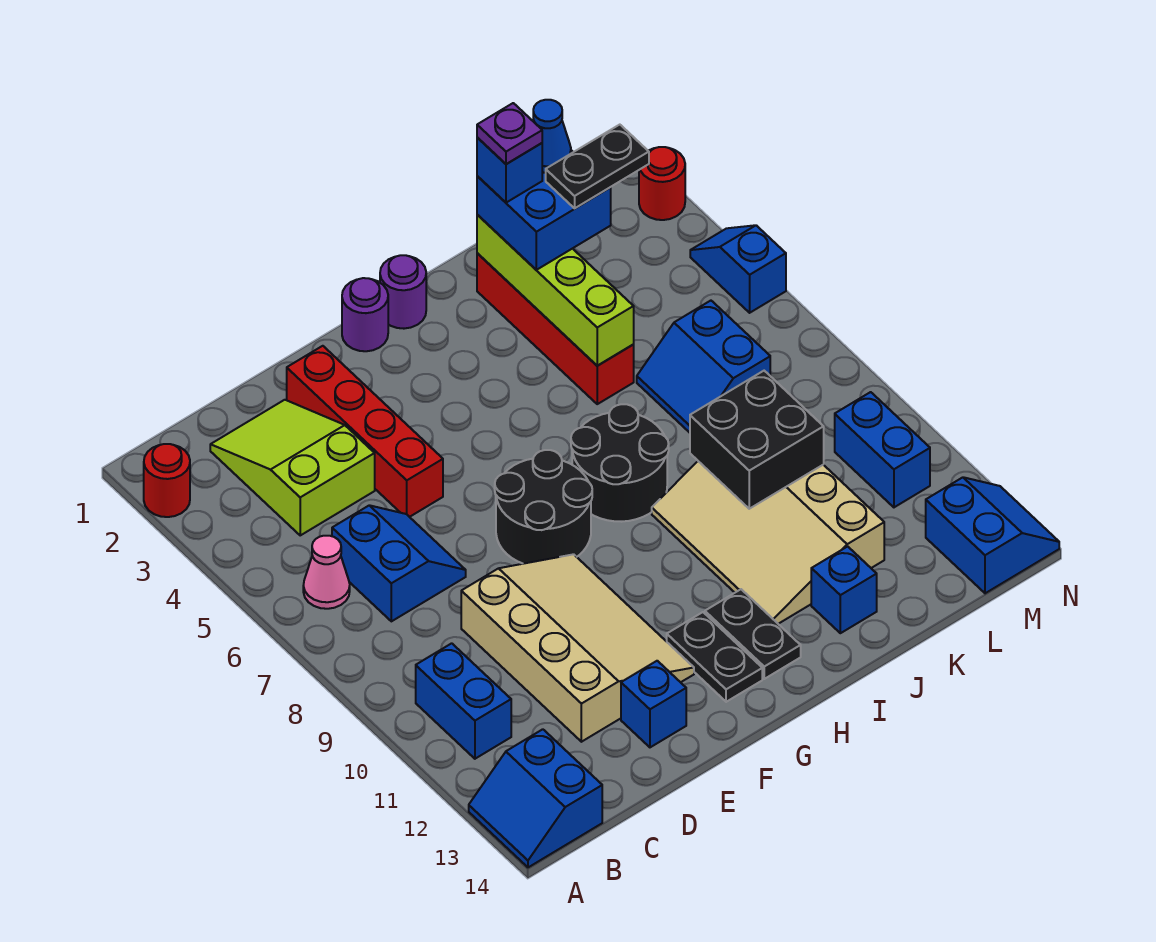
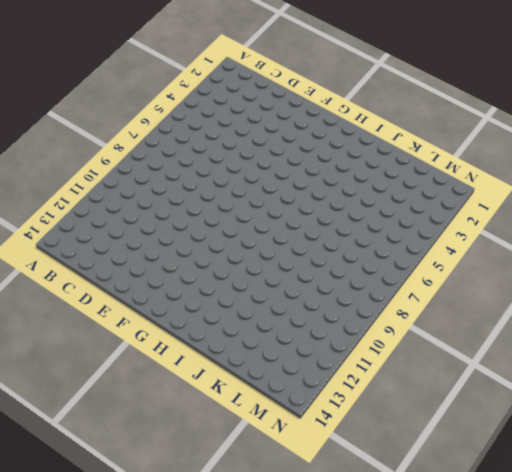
none -> red round brick A2 level 1
none -> blue slope A13:B14 level 1 top B
none -> pink cone B6 level 1
none -> blue brick B10:B11 level 1

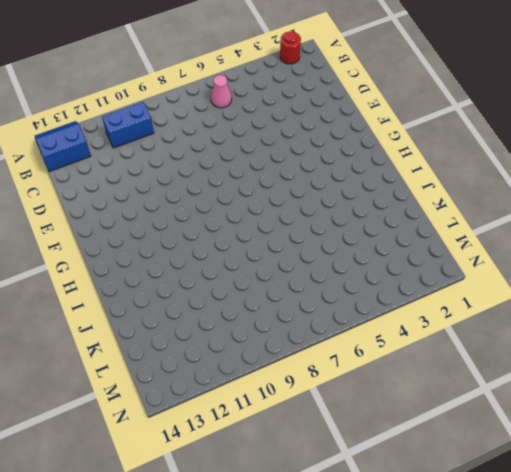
none -> lime slope C2:D4 level 1 top 4
none -> blue slope C6:D7 level 1 top C
none -> tan slope D9:F12 level 1 top D
none -> red brick E2:E5 level 1

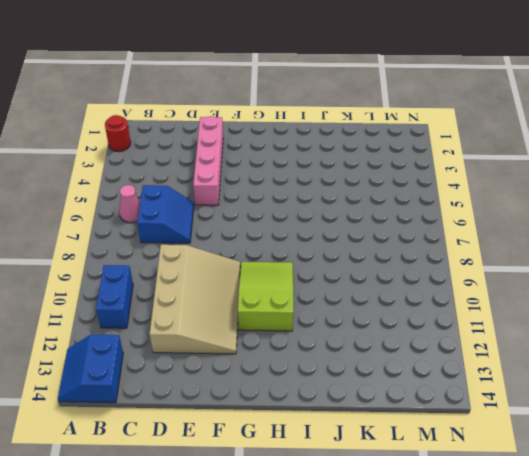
pink brick E2:E5 level 1 -> red brick E2:E5 level 1
lime slope G9:H11 level 1 top 11 -> lime slope C2:D4 level 1 top 4
none -> blue brick E13 level 1
none -> black round brick F7:G8 level 1
none -> purple round brick G1 level 1
none -> black plate G12:G13 level 1

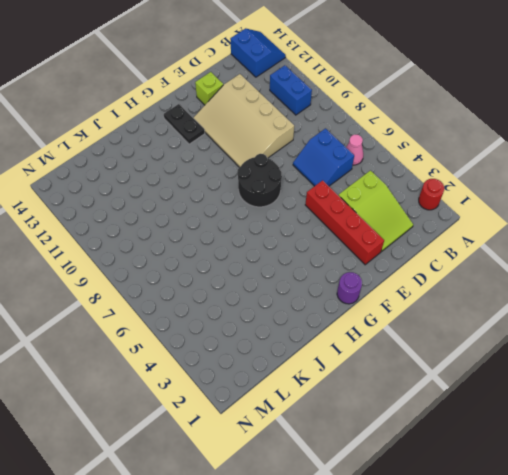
lime brick E13 level 1 -> blue brick E13 level 1
none -> purple round brick H1 level 1
none -> black round brick H7:I8 level 1
none -> black plate H12:H13 level 1
none -> tan slope I9:K12 level 1 top K

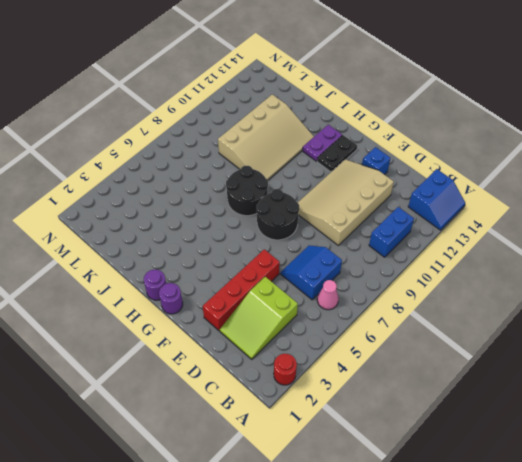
purple plate H12:H13 level 1 -> black plate H12:H13 level 1
none -> red brick J2:J5 level 1
none -> blue brick J13 level 1
none -> blue slope K6:L7 level 1 top L
none -> blue brick M10:M11 level 1

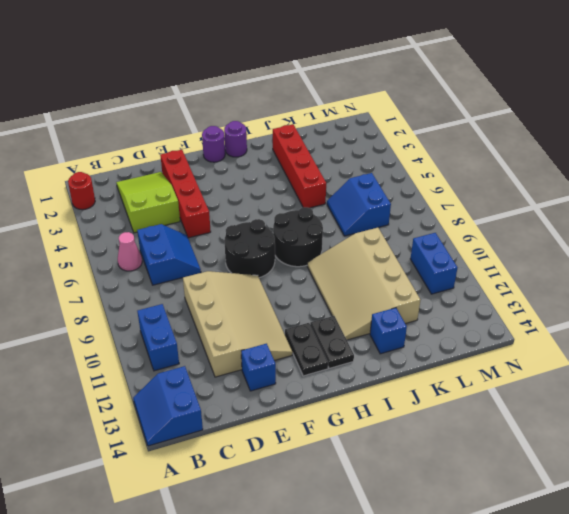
none -> blue slope M13:N14 level 1 top M
none -> red round brick N2 level 1
none -> blue slope N4:N5 level 1 top 5
none -> lime brick J2:J5 level 2

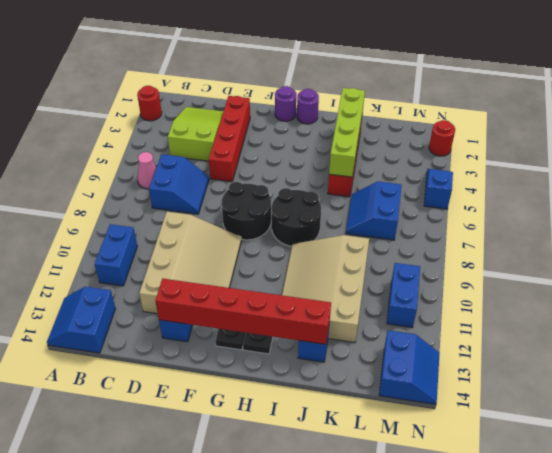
red brick E13:J13 level 2 -> none
none -> black brick J9:K10 level 2
none -> blue brick J2:K3 level 3
none -> blue brick J2 level 4
none -> blue cone K2 level 4

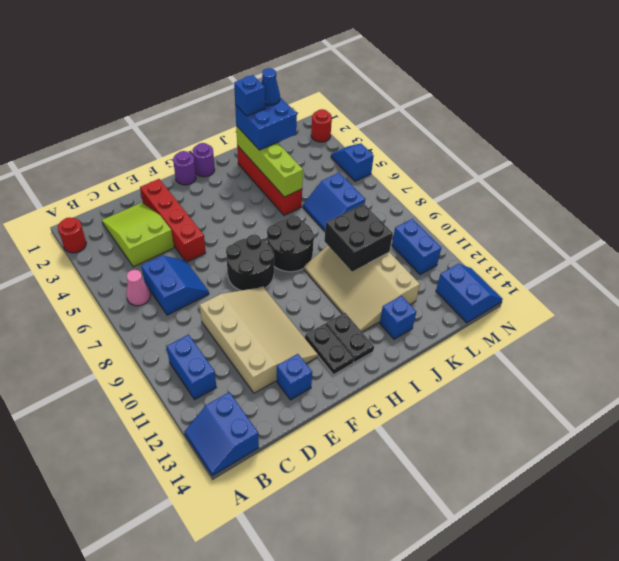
none -> black plate K3:L3 level 4
none -> purple plate J2 level 5

